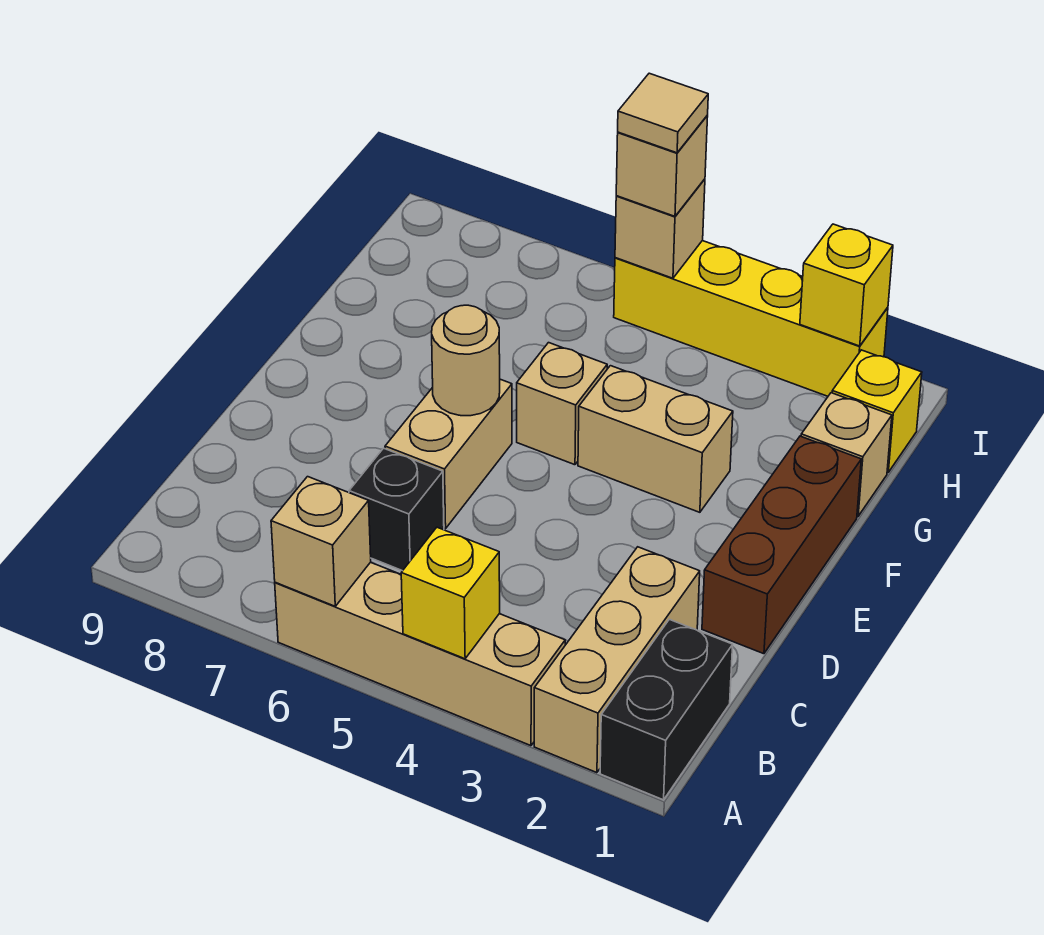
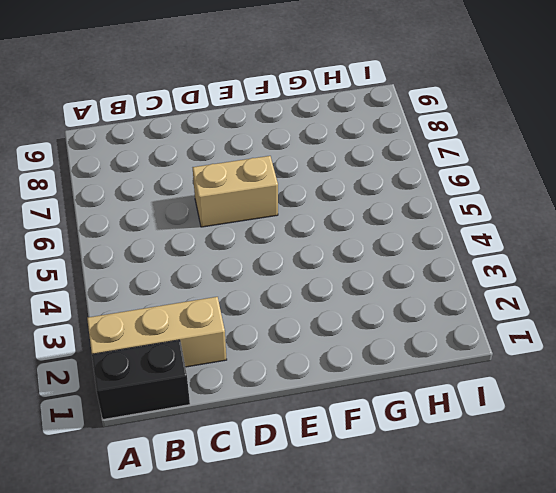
none -> tan brick A3:A6 level 1
none -> black brick C6 level 1
none -> brown brick D1:F1 level 1

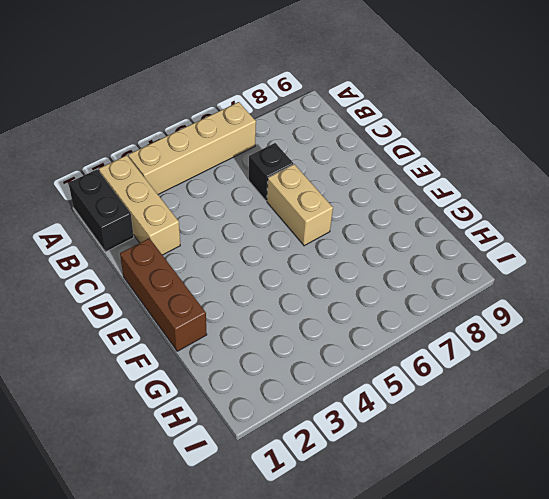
none -> tan brick F3:F4 level 1
none -> tan brick F5 level 1
none -> tan brick G1 level 1

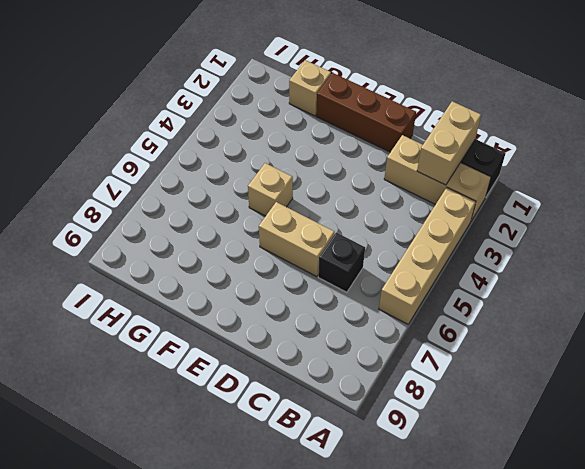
tan brick B1:B2 level 2 -> tan brick F3:F4 level 1
none -> yellow brick H1 level 1
none -> yellow brick I2:I5 level 1
none -> yellow brick A4 level 2

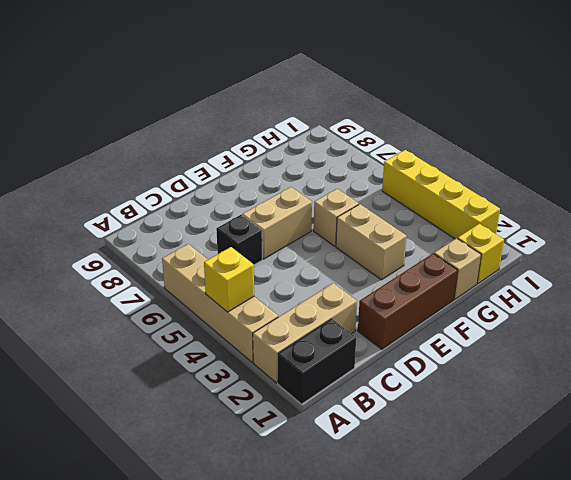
none -> tan brick A6 level 2
none -> tan round brick E6 level 2
none -> yellow brick I2 level 2

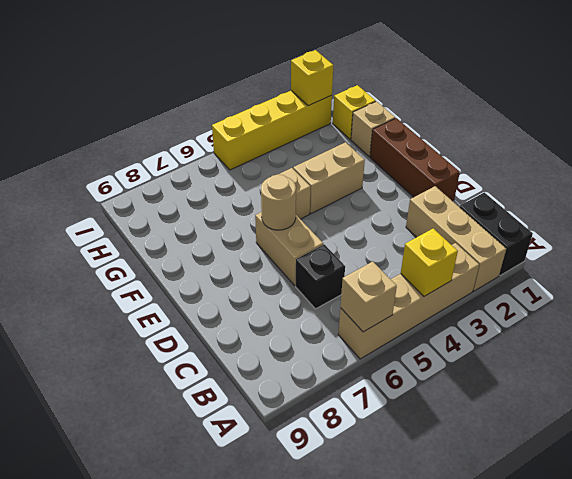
none -> tan brick I5 level 2
none -> tan brick I5 level 3
none -> tan tile I5 level 4

